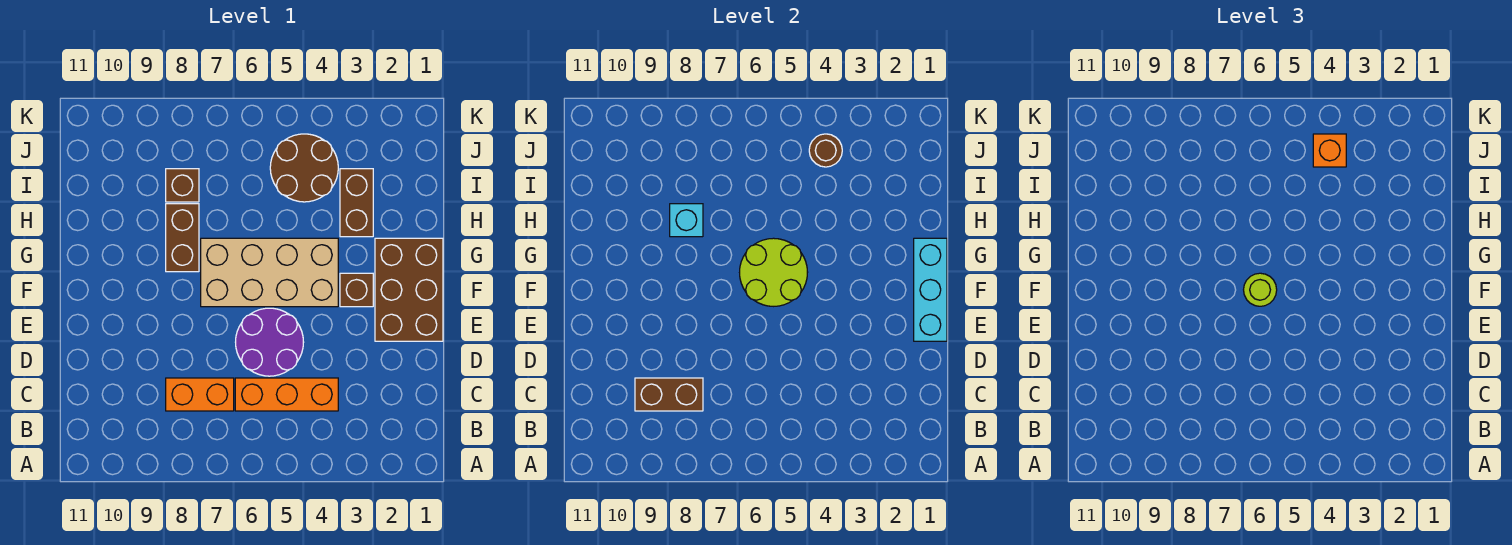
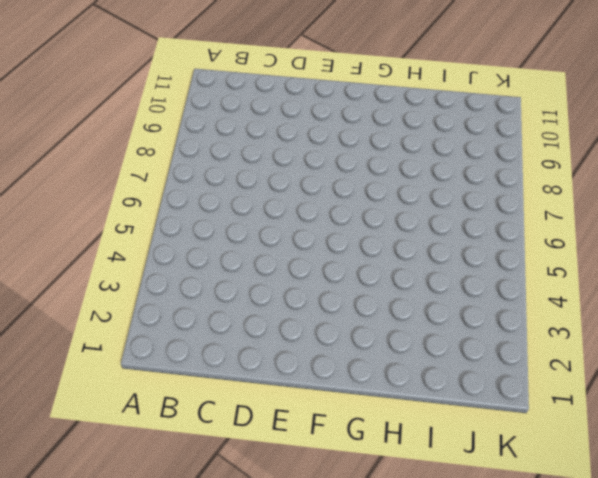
none -> orange brick C4:C6 level 1
none -> orange brick C7:C8 level 1
none -> purple round brick D5:E6 level 1

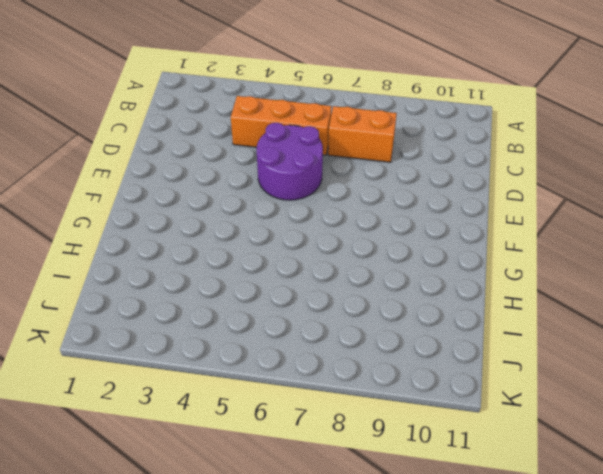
none -> brown brick E1:G2 level 1
none -> brown brick F3 level 1
none -> tan brick F4:G7 level 1

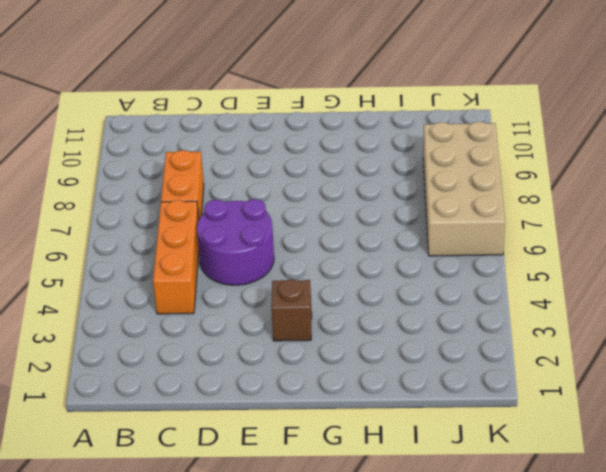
tan brick J6:K9 level 1 -> tan brick F4:G7 level 1
none -> brown brick E1:G2 level 1
none -> brown brick G8:H8 level 1
none -> brown brick H3:I3 level 1

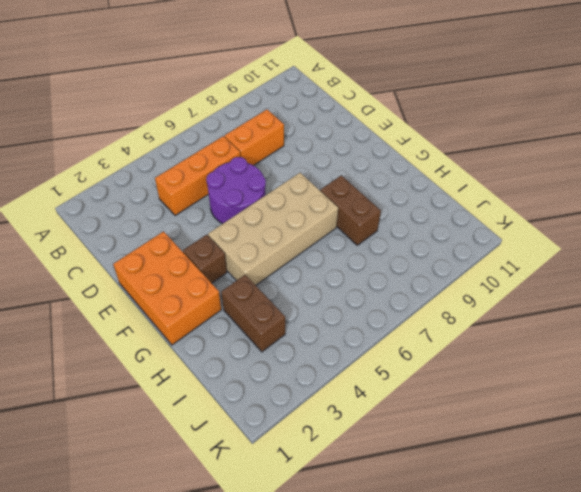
orange brick E1:G2 level 1 -> brown brick E1:G2 level 1
none -> brown round brick I4:J5 level 1
none -> brown brick I8 level 1
none -> brown brick C8:C9 level 2

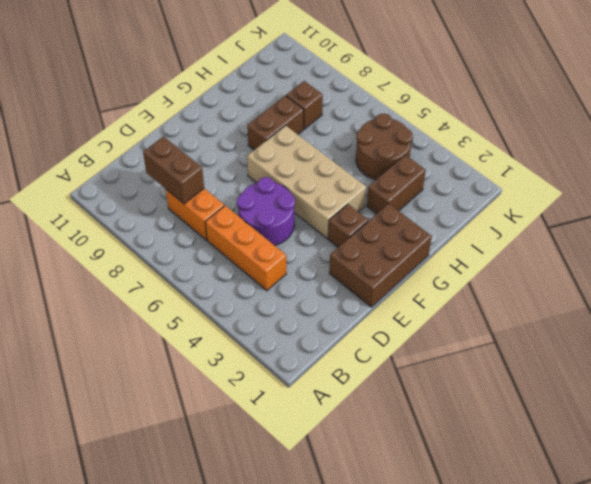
none -> cyan brick E1:G1 level 2
none -> lime round brick F5:G6 level 2
none -> cyan brick H8 level 2

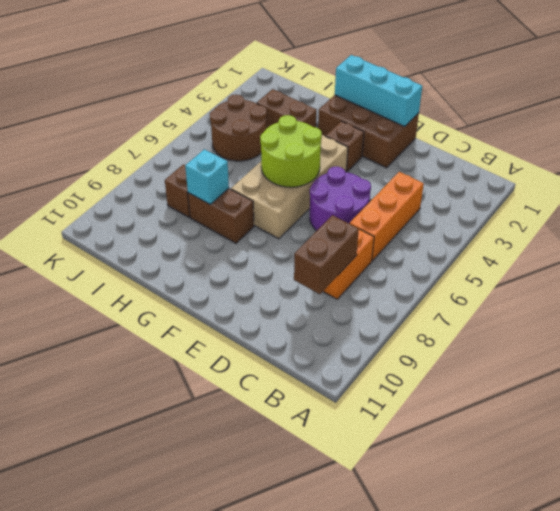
none -> brown round brick J4 level 2
none -> lime round brick F6 level 3
none -> orange brick J4 level 3

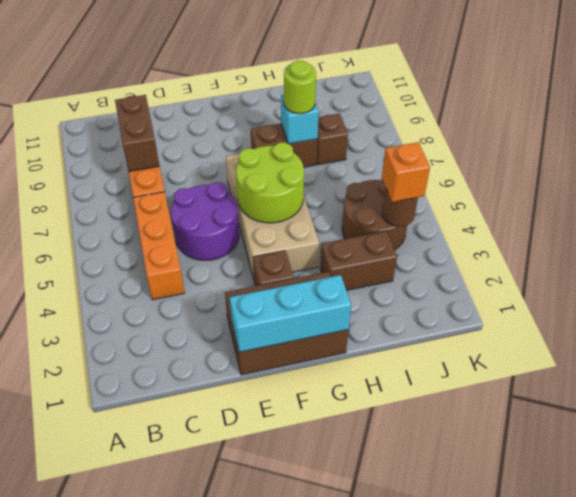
lime round brick H8 level 3 -> lime round brick F6 level 3

